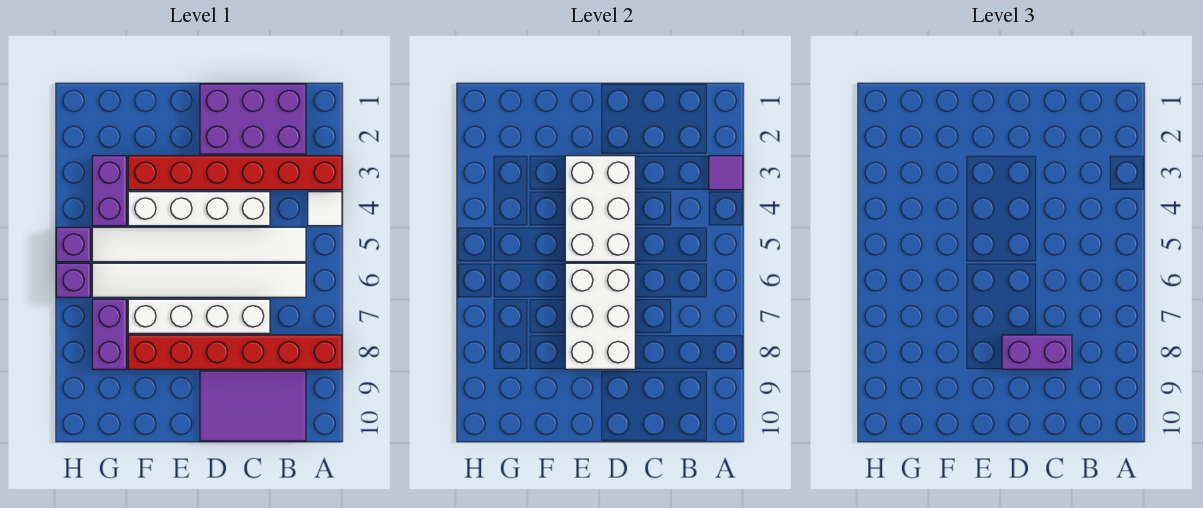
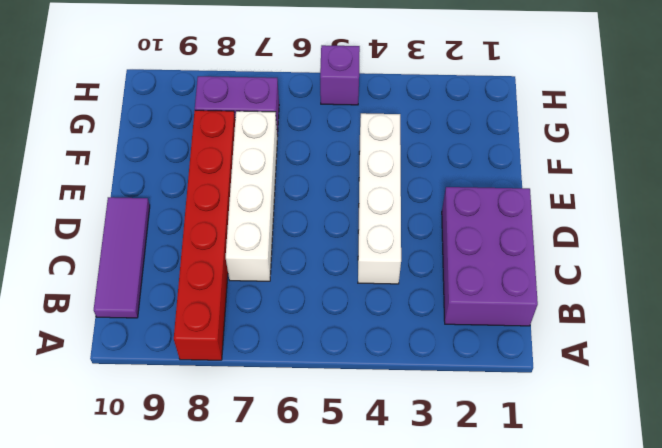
purple tile B10:D10 level 1 -> purple tile B9:D10 level 1
none -> red brick A3:F3 level 1
none -> white tile A4 level 1
none -> white tile B5:G5 level 1

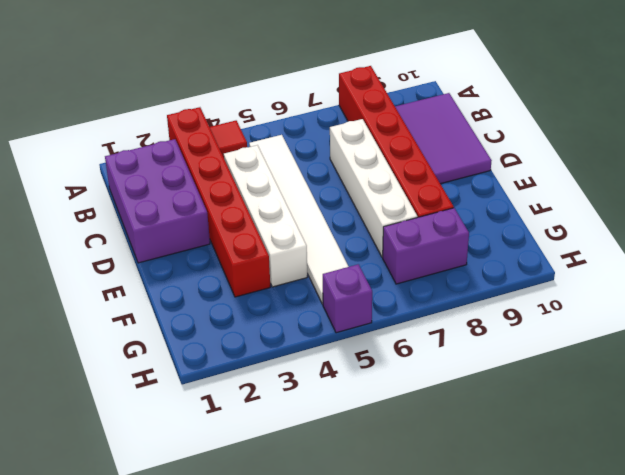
red tile A4 level 1 -> white tile A4 level 1
none -> white tile B6:G6 level 1
none -> purple brick G3:G4 level 1
none -> purple brick H6 level 1

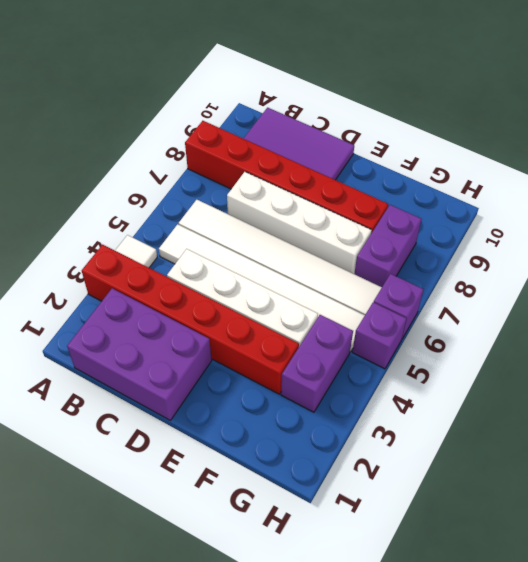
none -> purple tile A3 level 2
none -> white brick D3:E5 level 2
none -> white brick D6:E8 level 2

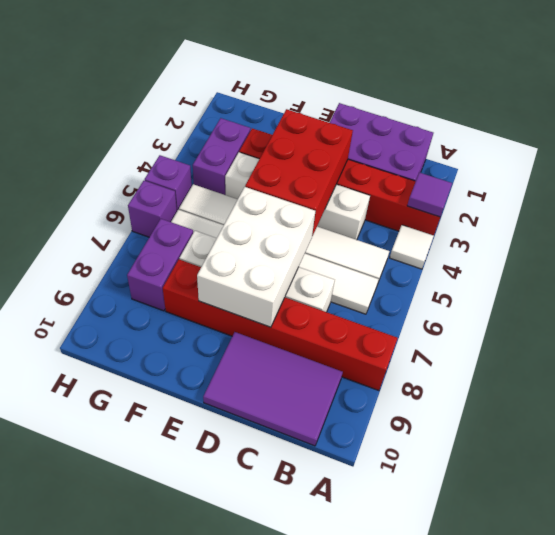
red brick D3:E5 level 2 -> white brick D3:E5 level 2
none -> purple brick C8:D8 level 3

